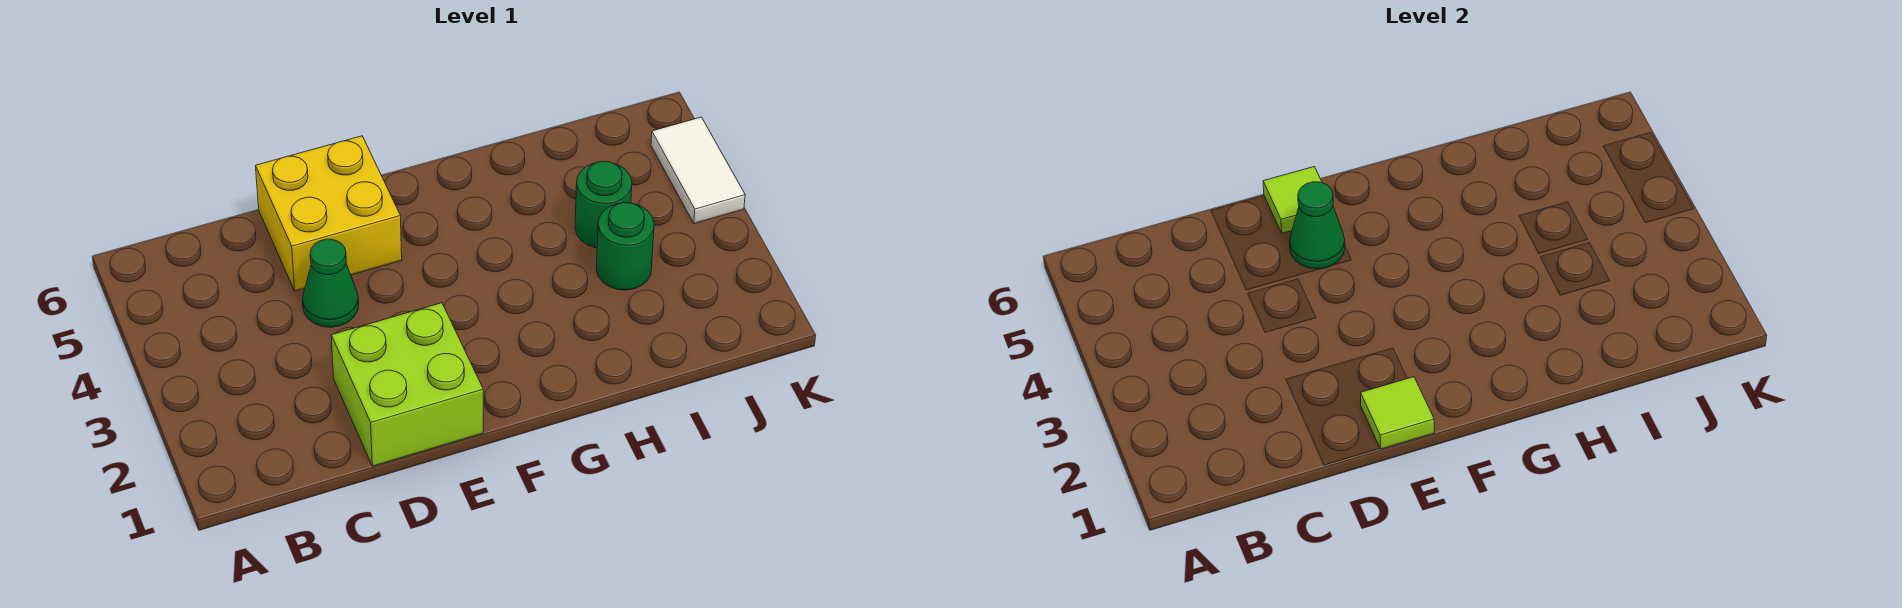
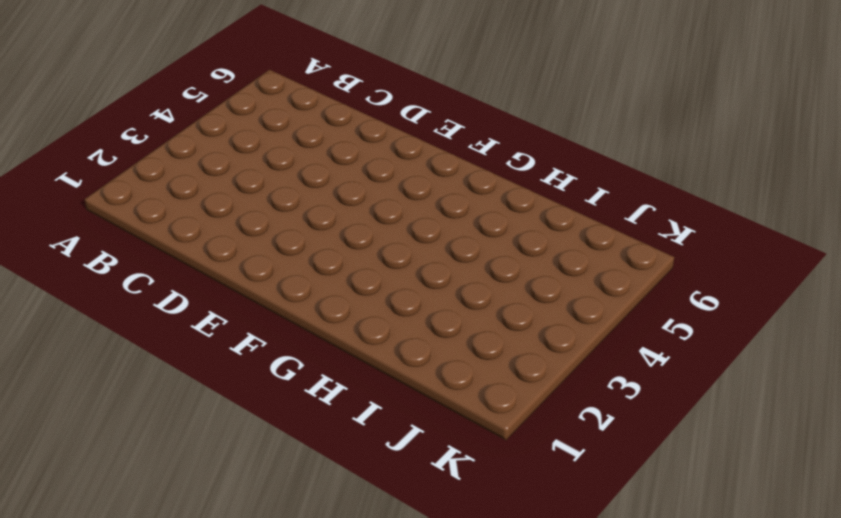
none -> lime brick D1:E2 level 1
none -> green cone D4 level 1

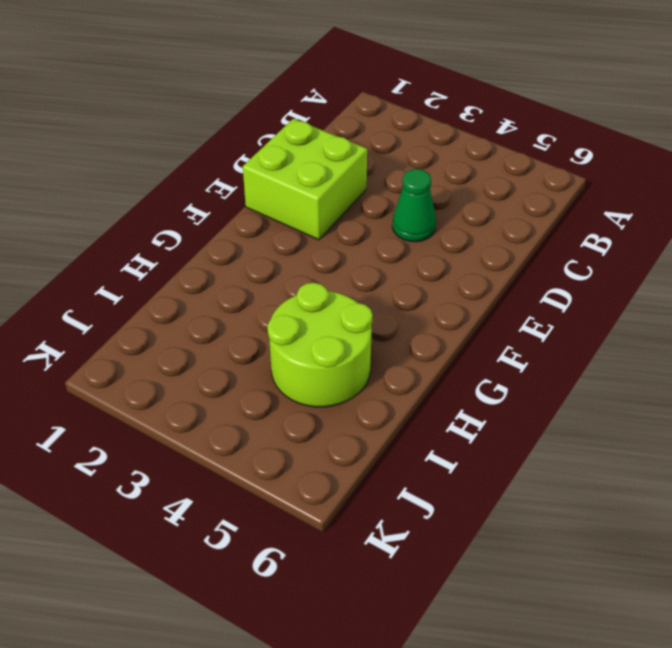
lime round brick H4:I5 level 1 -> green round brick I4 level 1
none -> yellow brick D5:E6 level 1
none -> green round brick I3 level 1

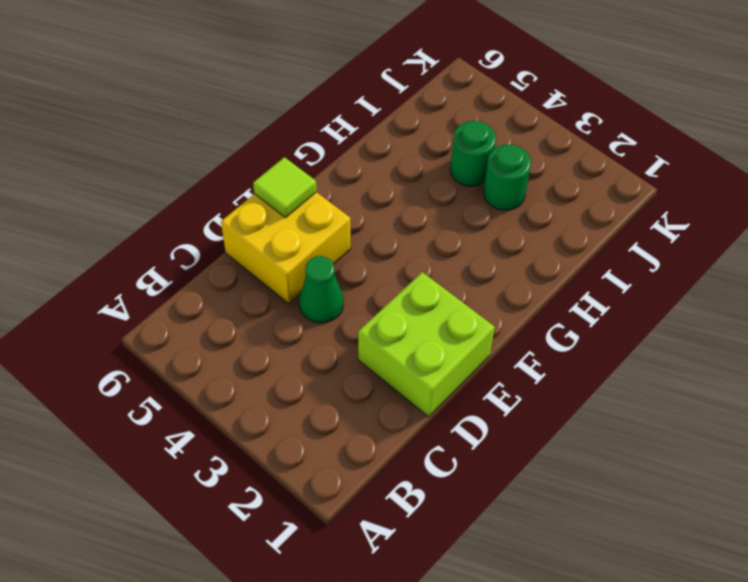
none -> white tile K4:K5 level 1
none -> lime tile E1 level 2

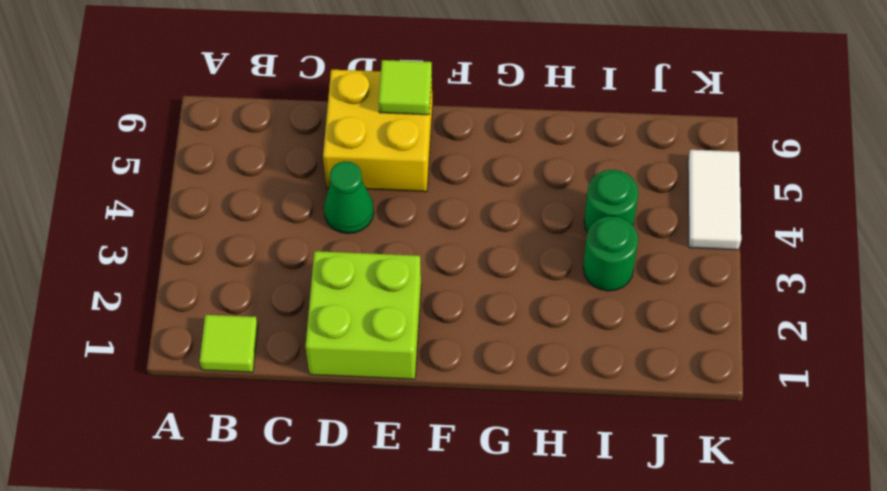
lime tile B1 level 1 -> lime tile E1 level 2
none -> green cone E5 level 2

